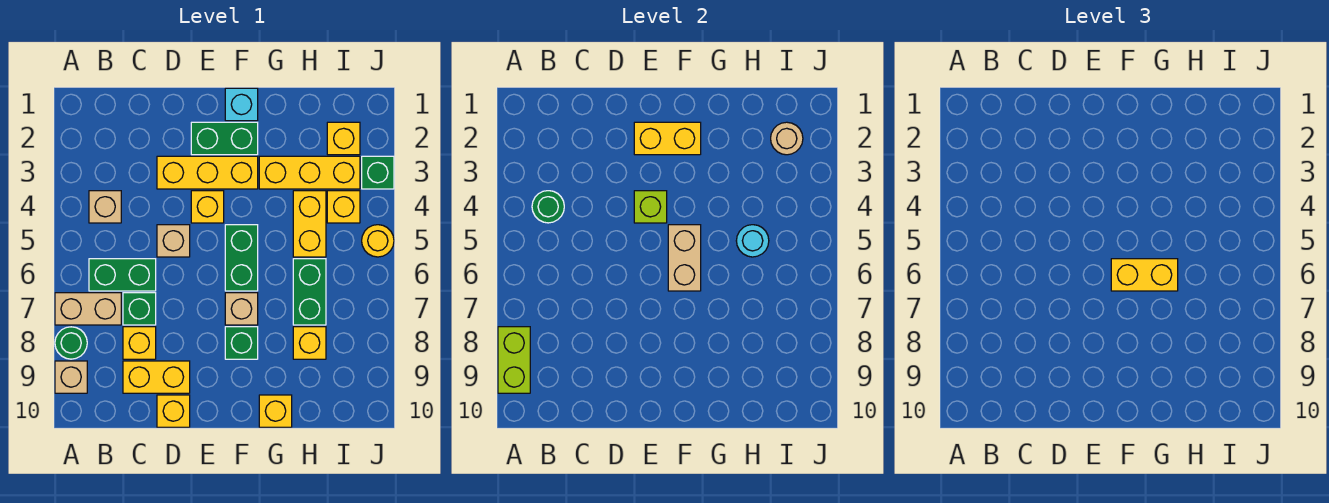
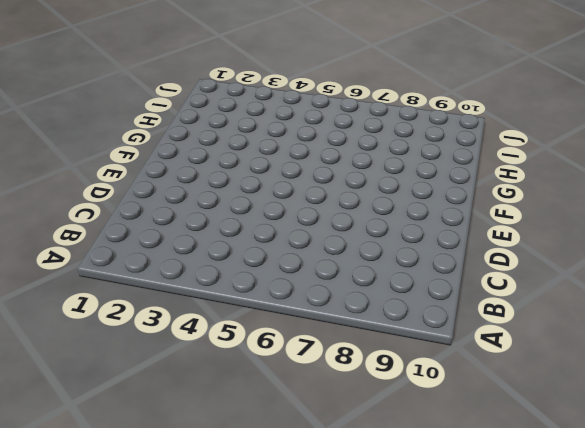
none -> tan brick A7:B7 level 1
none -> green round brick A8 level 1
none -> tan brick A9 level 1
none -> tan brick B4 level 1

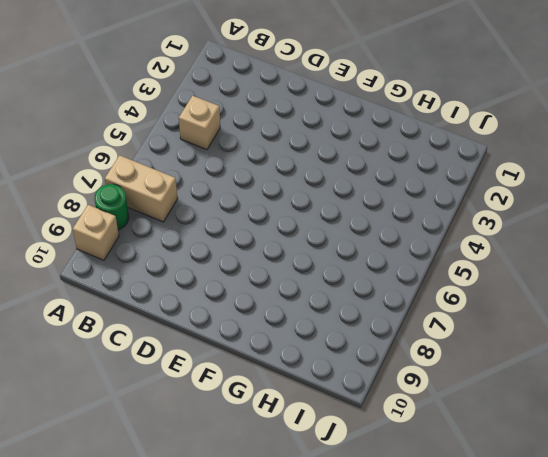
none -> green brick B6:C6 level 1
none -> green brick C7 level 1
none -> yellow brick C8 level 1
none -> yellow brick C9:D9 level 1

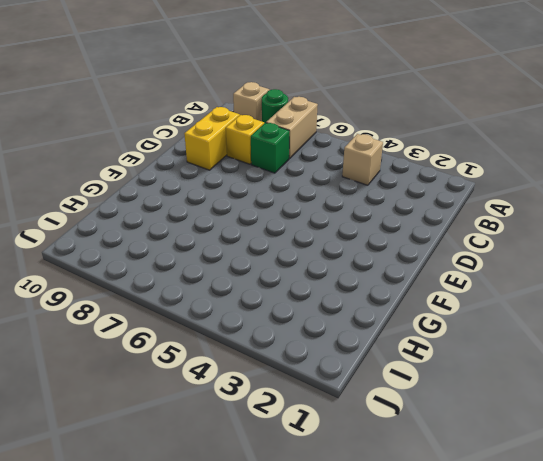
none -> green brick B6:C6 level 1
none -> yellow brick D3:F3 level 1
none -> tan brick D5 level 1
none -> yellow brick D10 level 1

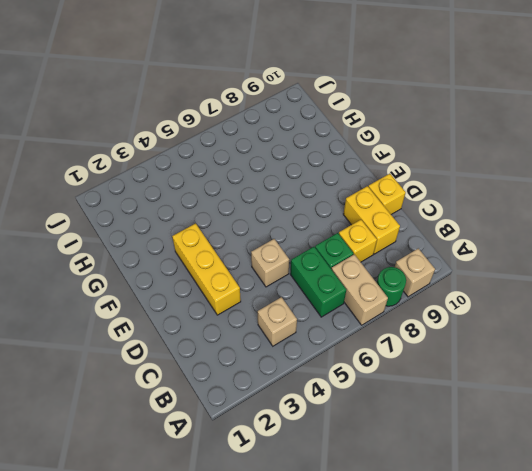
none -> green brick E2:F2 level 1
none -> yellow brick E4 level 1
none -> cyan brick F1 level 1
none -> green brick F5:F6 level 1

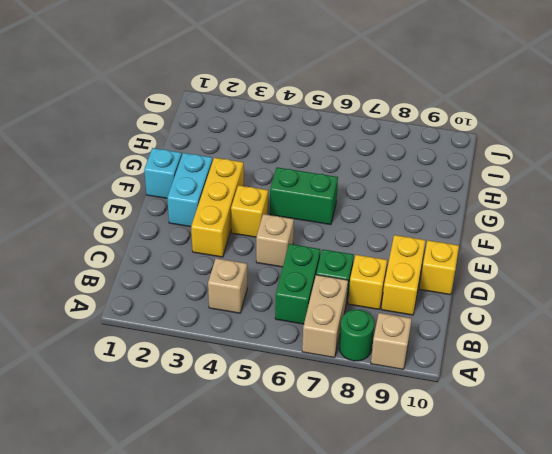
cyan brick E2:F2 level 1 -> green brick E2:F2 level 1
none -> tan brick F7 level 1
none -> green brick F8 level 1
none -> yellow brick G3:I3 level 1
none -> yellow brick G10 level 1

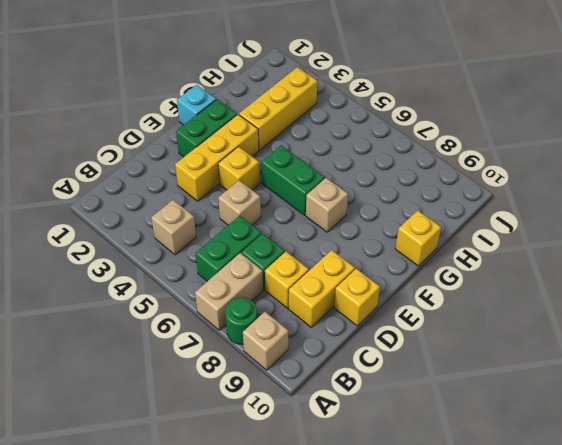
none -> green brick F8 level 1
none -> yellow brick H4:H5 level 1
none -> green brick H6:H7 level 1
none -> yellow brick H8 level 1

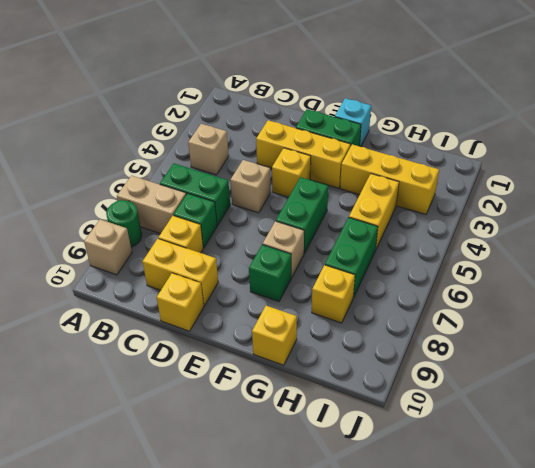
none -> yellow brick I2 level 1
none -> yellow brick I4 level 1
none -> green brick J3 level 1
none -> yellow round brick J5 level 1

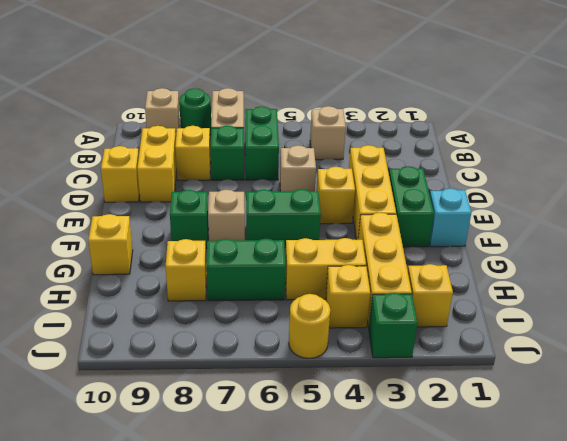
none -> lime brick A8:A9 level 2
none -> green round brick B4 level 2
none -> yellow brick E2:F2 level 2
none -> lime brick E4 level 2

